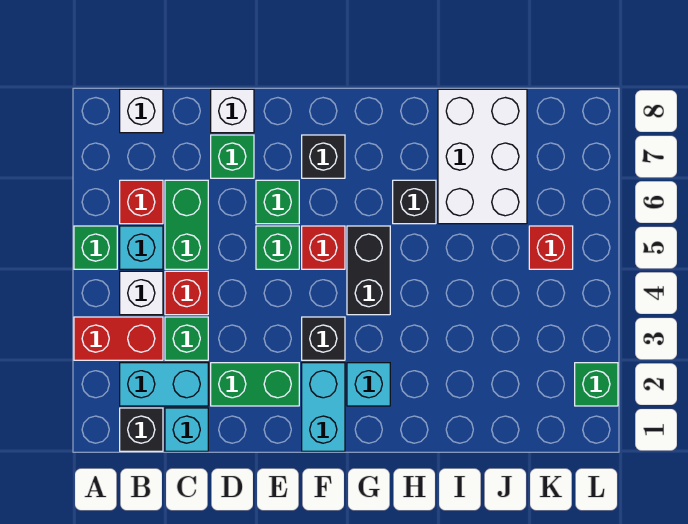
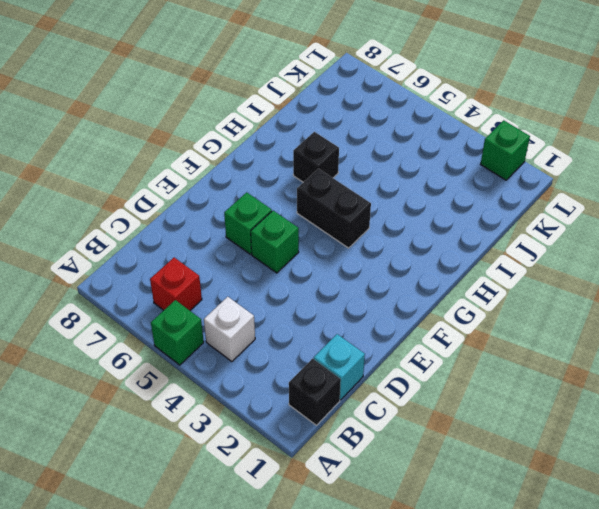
none -> red brick A3:B3 level 1
none -> cyan brick B2:C2 level 1
none -> cyan brick B5 level 1

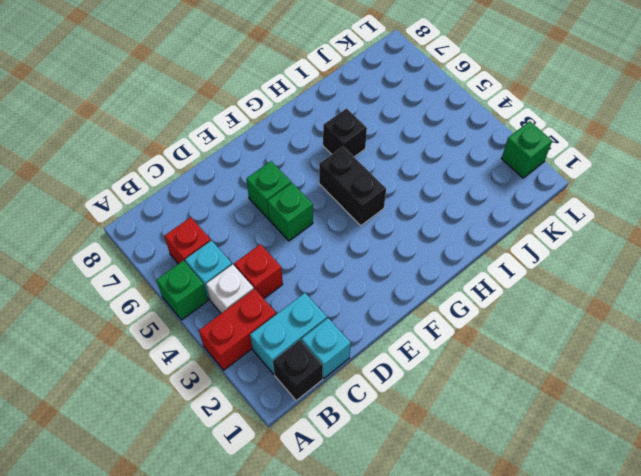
none -> white brick B8 level 1
none -> green brick C3 level 1
none -> green brick C5:C6 level 1

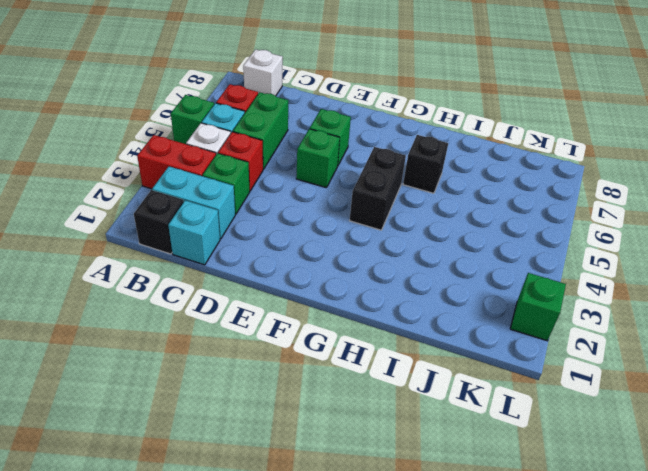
none -> green brick D2:E2 level 1
none -> green brick D7 level 1
none -> white brick D8 level 1

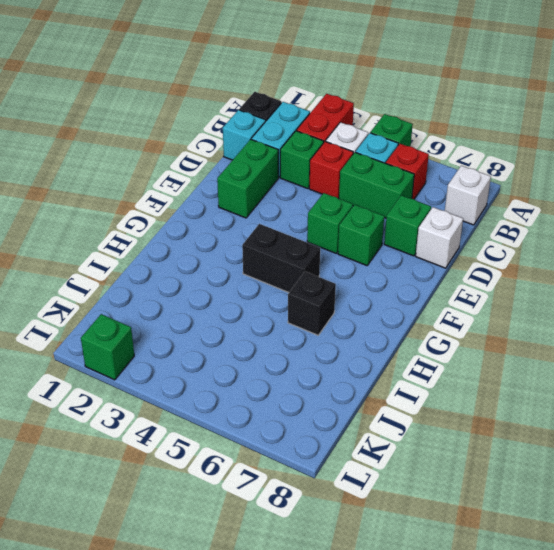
none -> cyan brick F1:F2 level 1
none -> black brick F3 level 1
none -> red brick F5 level 1

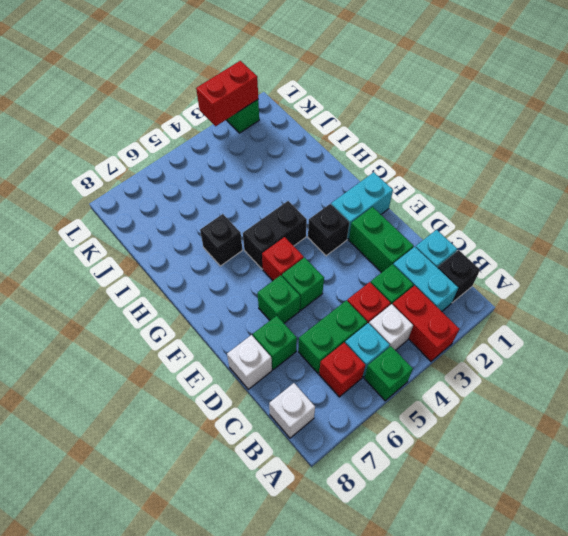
red brick L2:L3 level 2 -> none
none -> black brick F7 level 1
none -> cyan brick G2 level 1
none -> white brick I6:J8 level 1

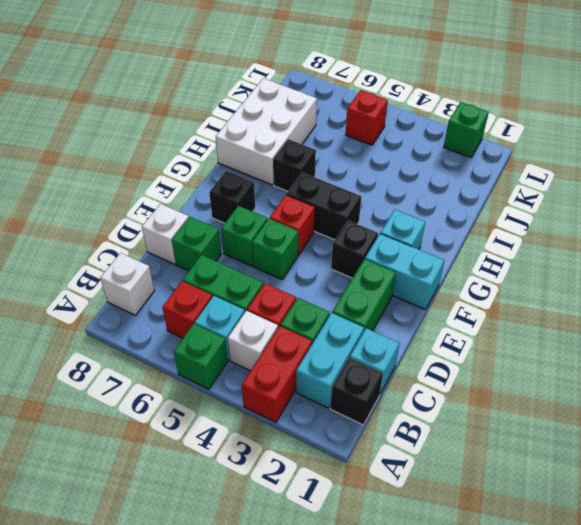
white brick H7:J8 level 1 -> white brick I6:J8 level 1

